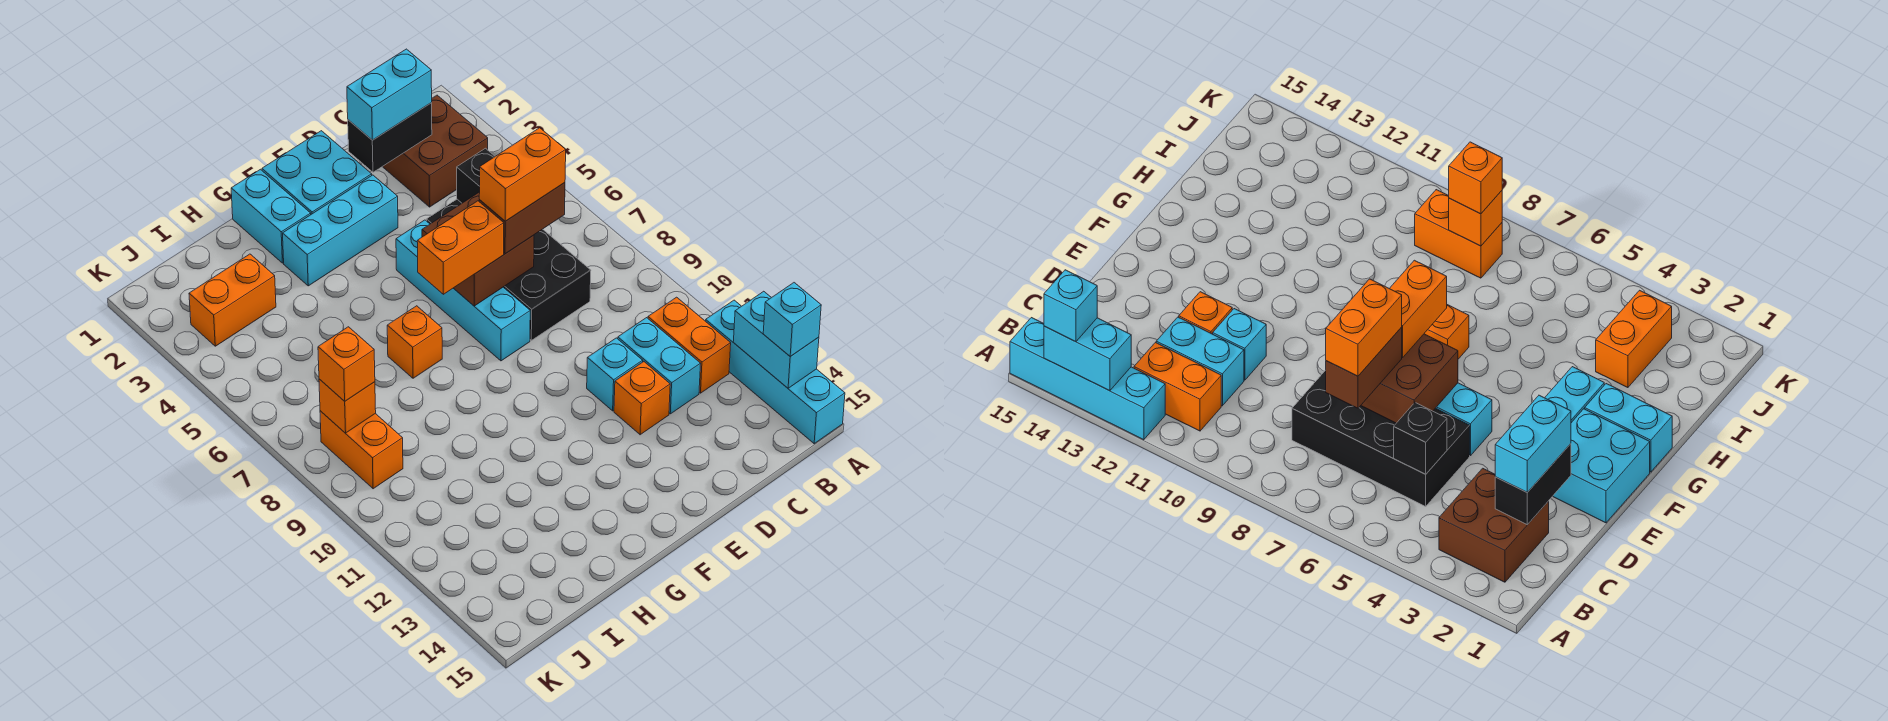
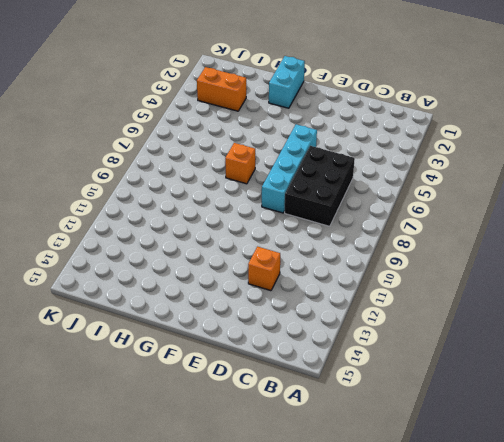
black brick C6:D8 level 1 -> black brick C5:D8 level 1
none -> cyan brick A12:A15 level 1
none -> brown brick B2:C3 level 1
none -> orange brick B11:B12 level 1

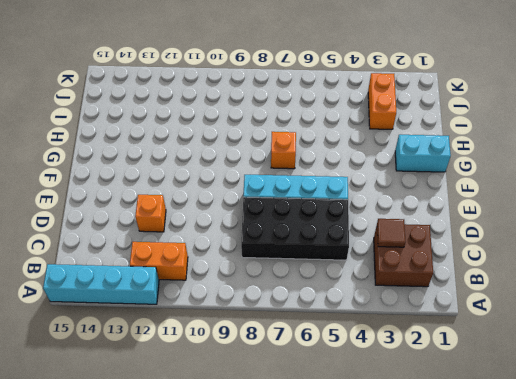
brown tile C3 level 2 -> none
none -> cyan brick C11:C12 level 1
none -> cyan brick D11 level 1
none -> cyan brick E1:F2 level 1

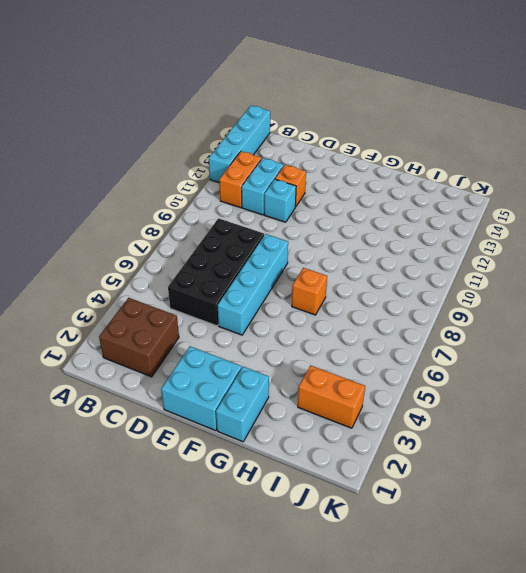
none -> cyan brick E3:G3 level 1
none -> orange brick J8:J9 level 1
none -> cyan brick A13:A14 level 2

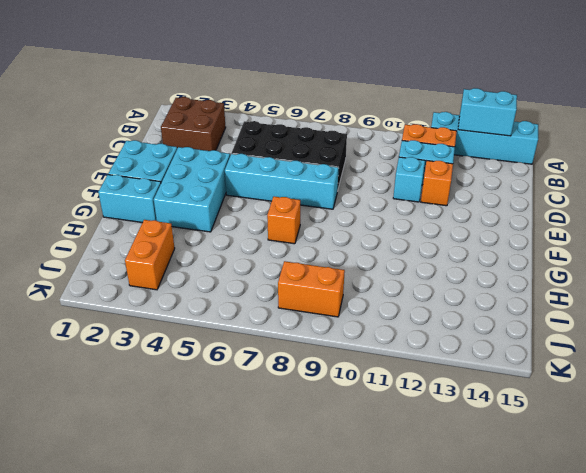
cyan brick E3:G4 level 1 -> cyan brick E3:G3 level 1
none -> black brick C2:D2 level 2
none -> black brick C5 level 2
none -> brown brick D6:E7 level 2

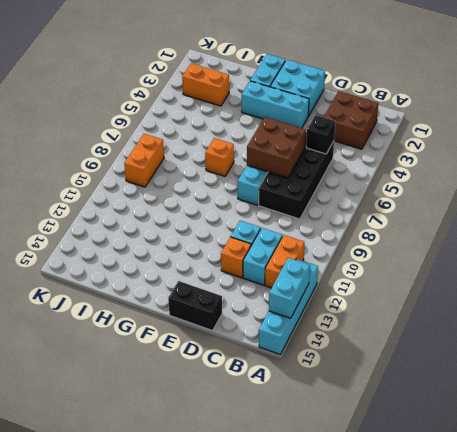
black brick D15:E15 level 1 -> black brick C2:D2 level 2
none -> orange brick J8 level 2
none -> cyan brick A14 level 3
none -> cyan brick C2:D2 level 3

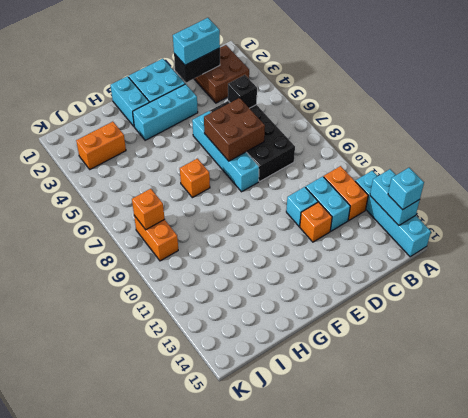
none -> brown brick C7:D7 level 3
none -> orange brick E7:F7 level 3
none -> orange brick J8 level 3

